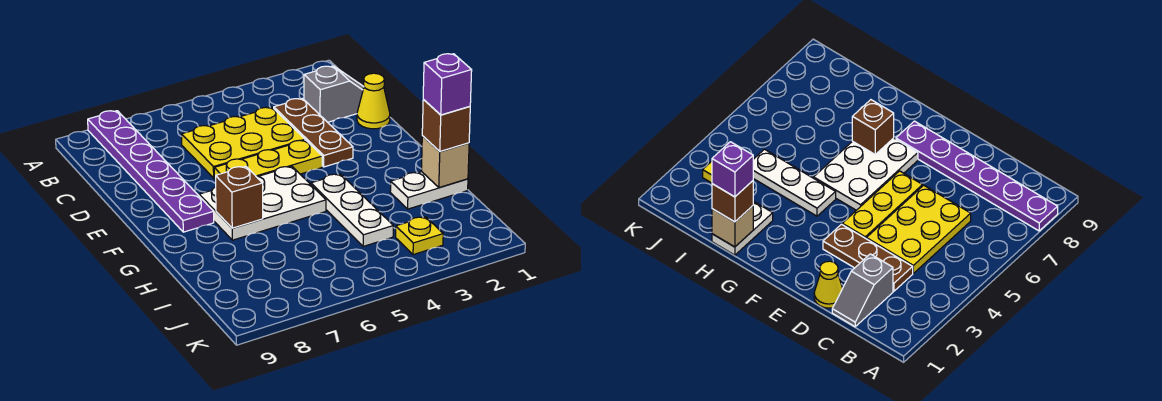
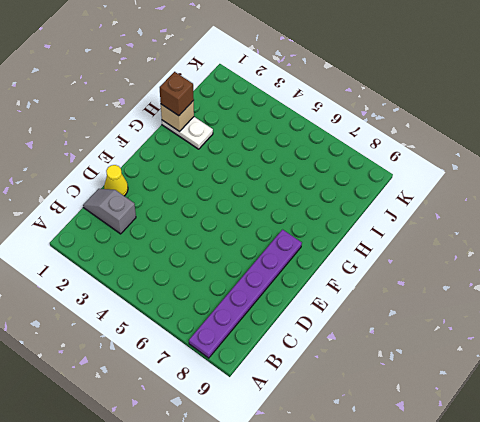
none -> brown plate C3:E3 level 1
none -> yellow plate C4:D6 level 1
none -> yellow plate E4:E6 level 1

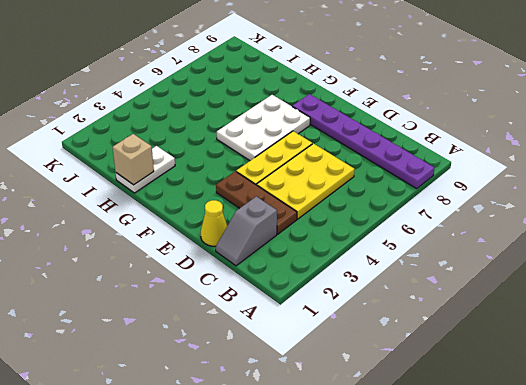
none -> white plate G4:I4 level 1
none -> yellow plate J3 level 1
none -> brown brick G7 level 2

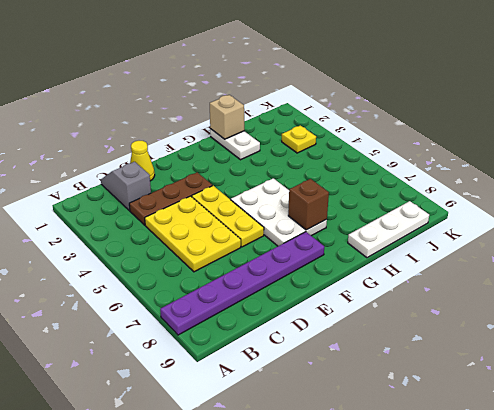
white plate H9:J9 level 1 -> white plate G4:I4 level 1
none -> brown brick H1 level 3
none -> purple brick H1 level 4

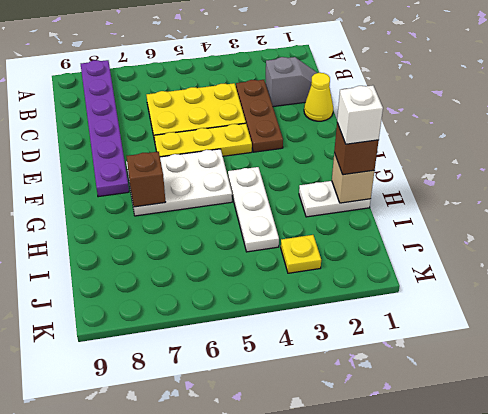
white brick H1 level 4 -> purple brick H1 level 4

